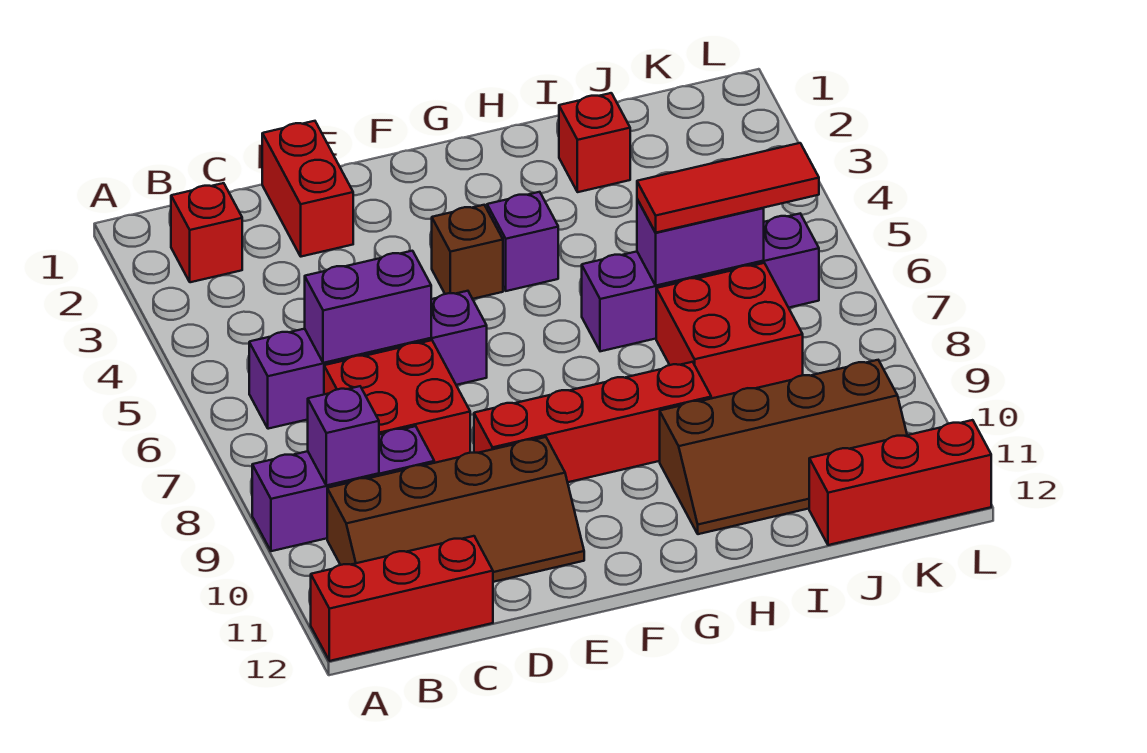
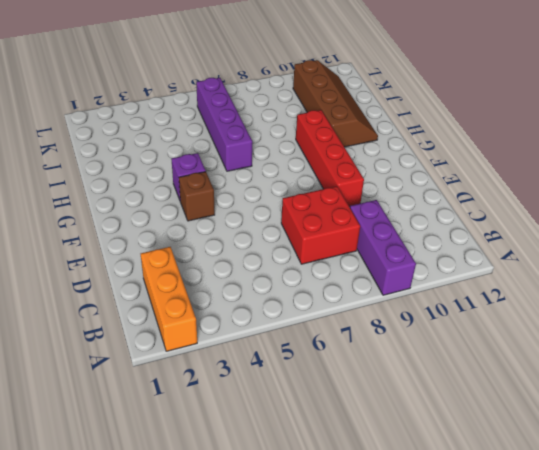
orange brick A2:C2 level 1 -> red brick B2 level 1
none -> red brick A12:C12 level 1
none -> purple brick B6:E6 level 1
none -> brown slope B10:E11 level 1 top 10

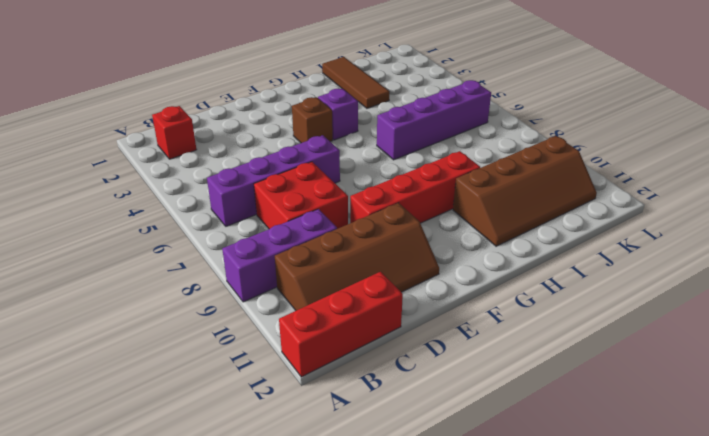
brown tile I1:I3 level 1 -> red brick I2 level 1
none -> red brick D1:D2 level 1
none -> red brick I7:J8 level 1
none -> red brick J12:L12 level 1

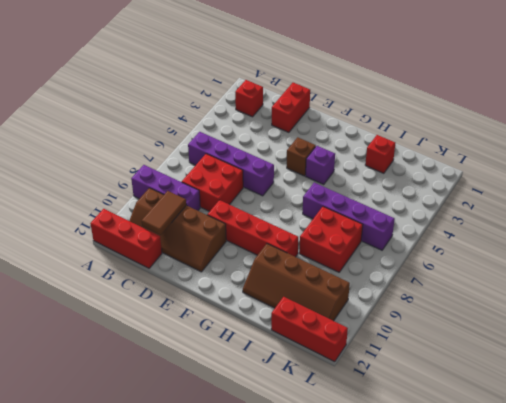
brown tile C10:C11 level 2 -> none
none -> purple brick B9 level 2
none -> purple brick C6:D6 level 2
none -> purple brick I6:J6 level 2

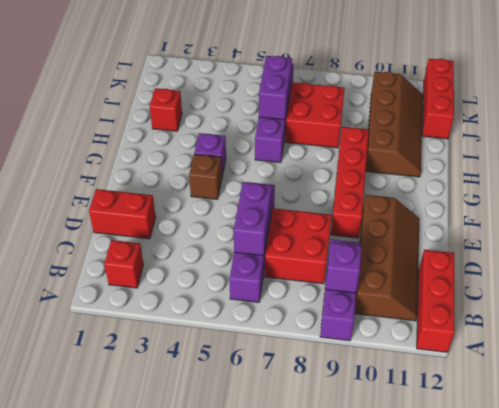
none -> red tile I6:K6 level 3

